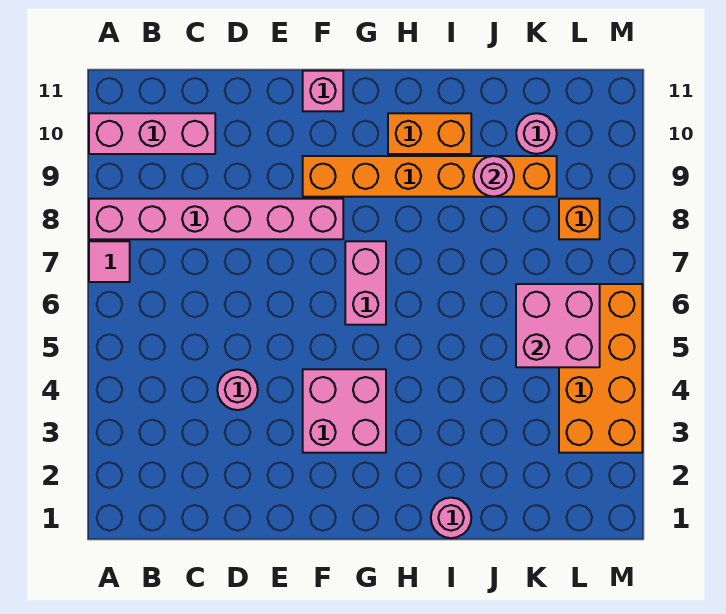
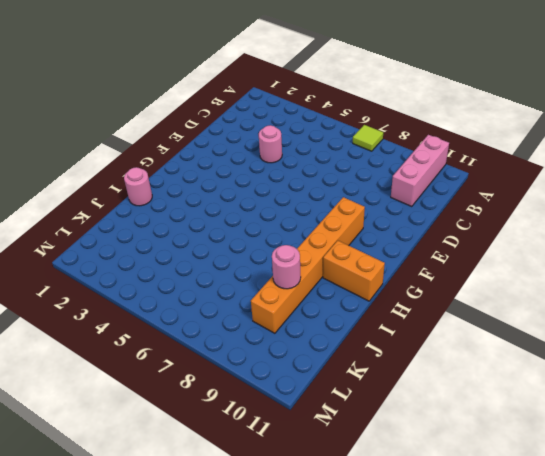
lime tile A7 level 1 -> pink tile A7 level 1
orange brick H10:H11 level 1 -> orange brick H10:I10 level 1
none -> pink brick A8:F8 level 1
none -> pink brick F3:G4 level 1
none -> pink brick F11 level 1

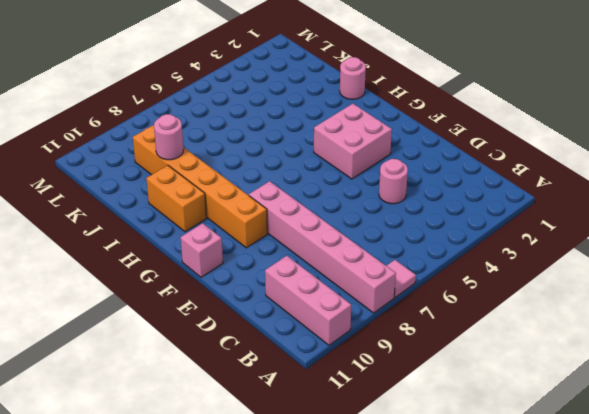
none -> pink brick G6:G7 level 1
none -> pink round brick K10 level 1
none -> orange brick L3:M6 level 1

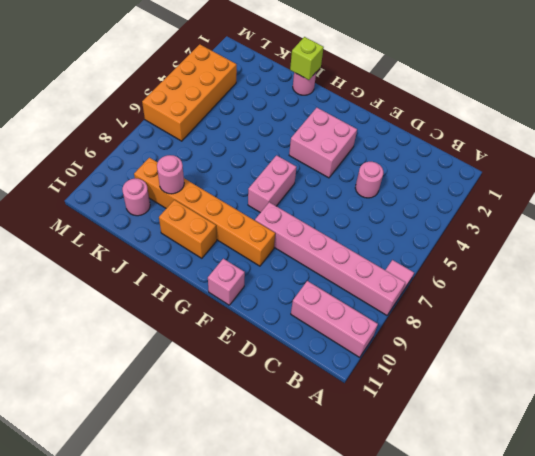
lime brick I1 level 2 -> none
none -> orange brick L8 level 1
none -> pink brick K5:L6 level 2

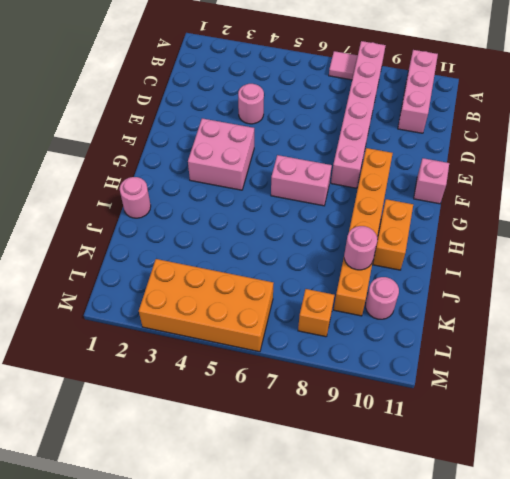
none -> pink brick K5:L6 level 2

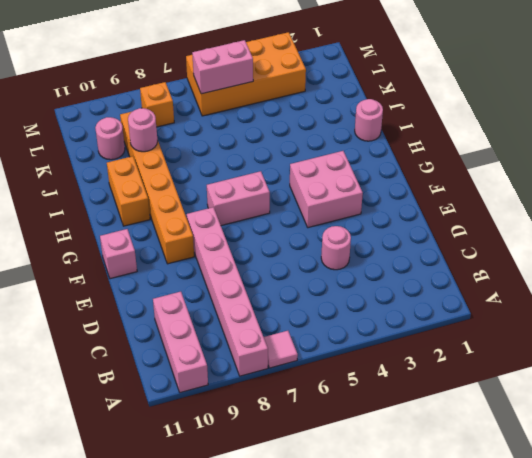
pink brick L5:L6 level 2 -> pink brick K5:L6 level 2

